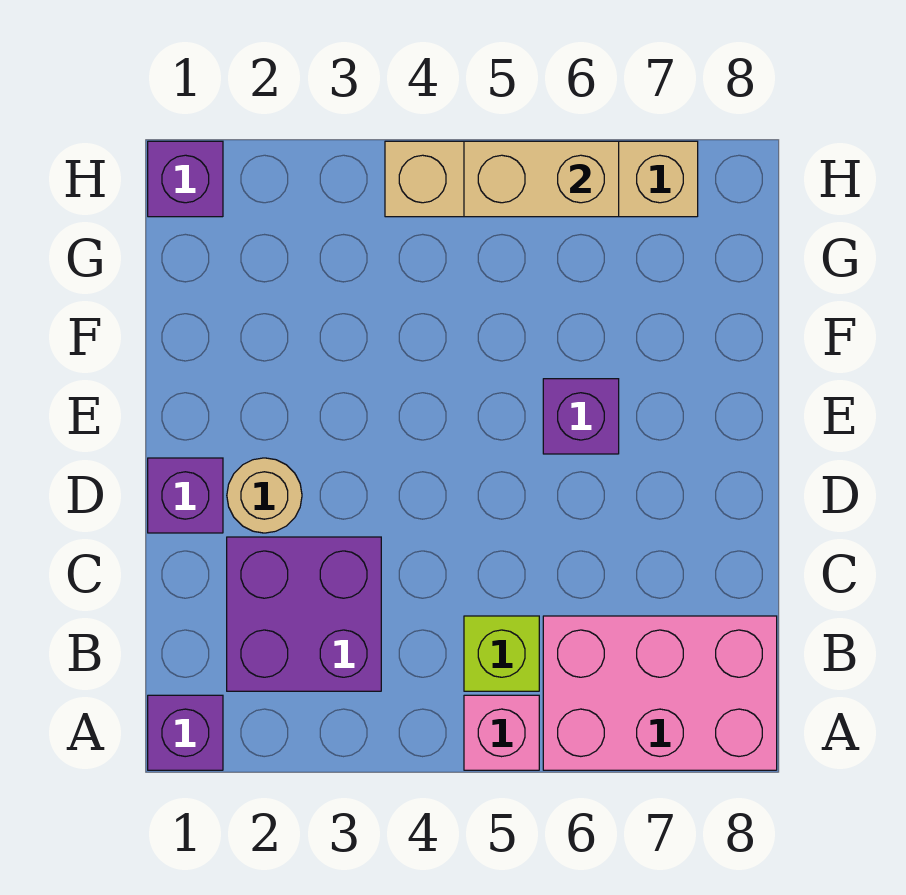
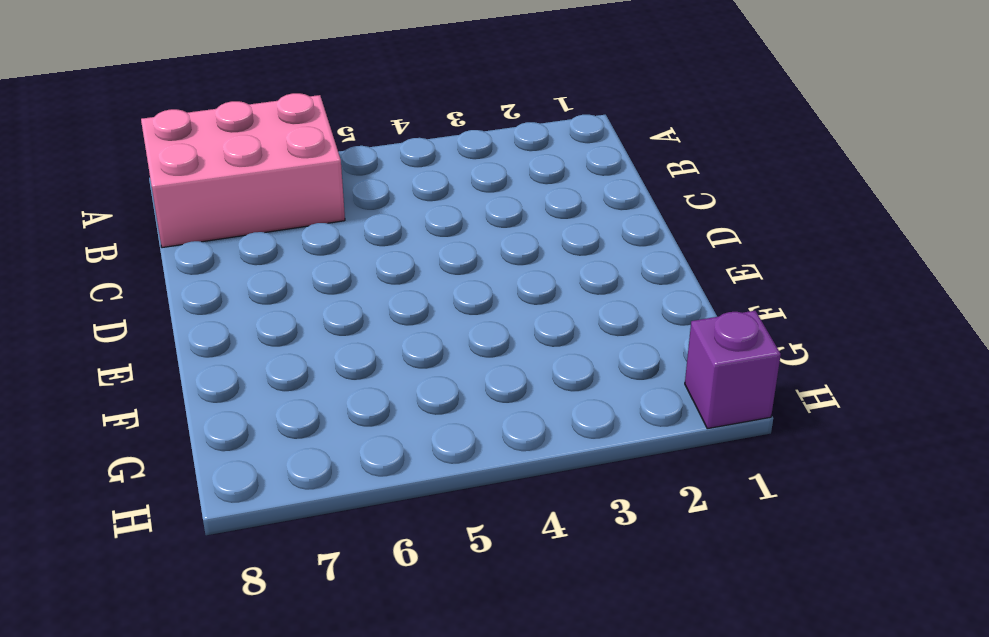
none -> purple brick A1 level 1
none -> pink brick A5 level 1

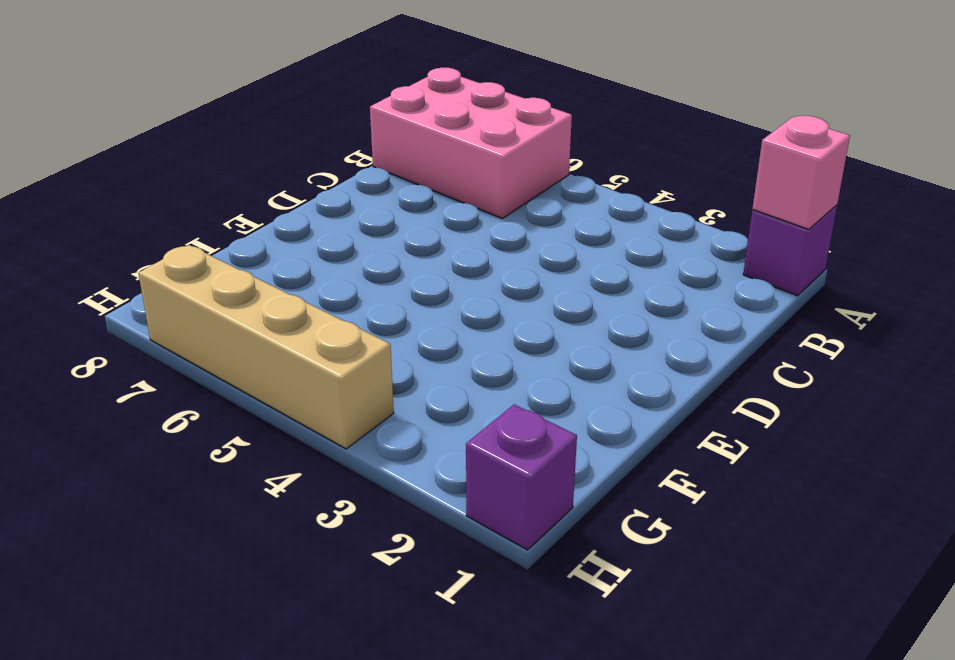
pink brick A1 level 2 -> pink brick A5 level 1
none -> purple brick B2:C3 level 1
none -> lime brick B5 level 1

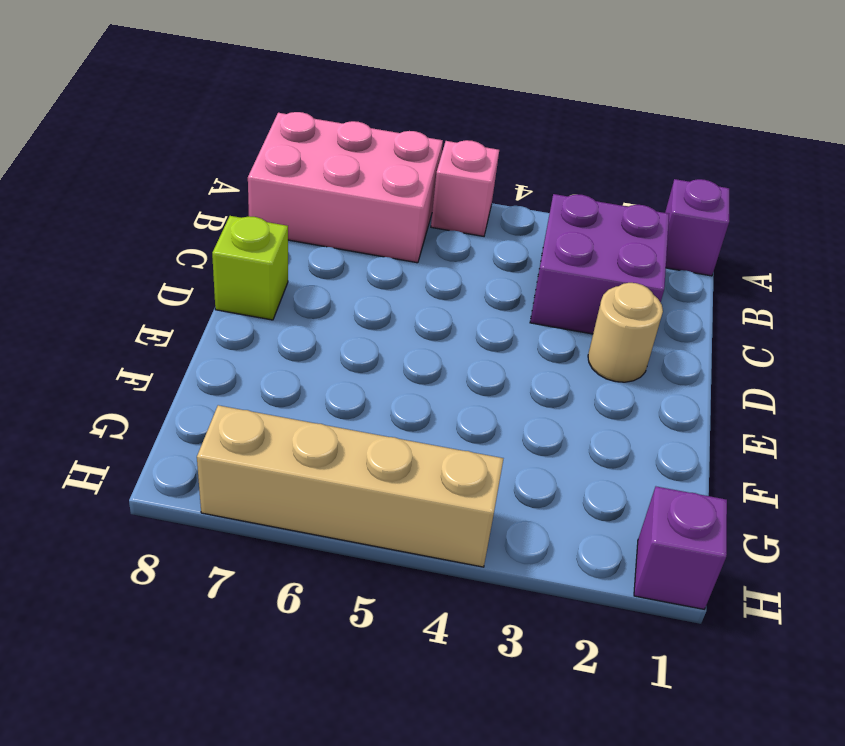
lime brick D8 level 1 -> lime brick B5 level 1
none -> purple brick D1 level 1
none -> purple brick E6 level 1

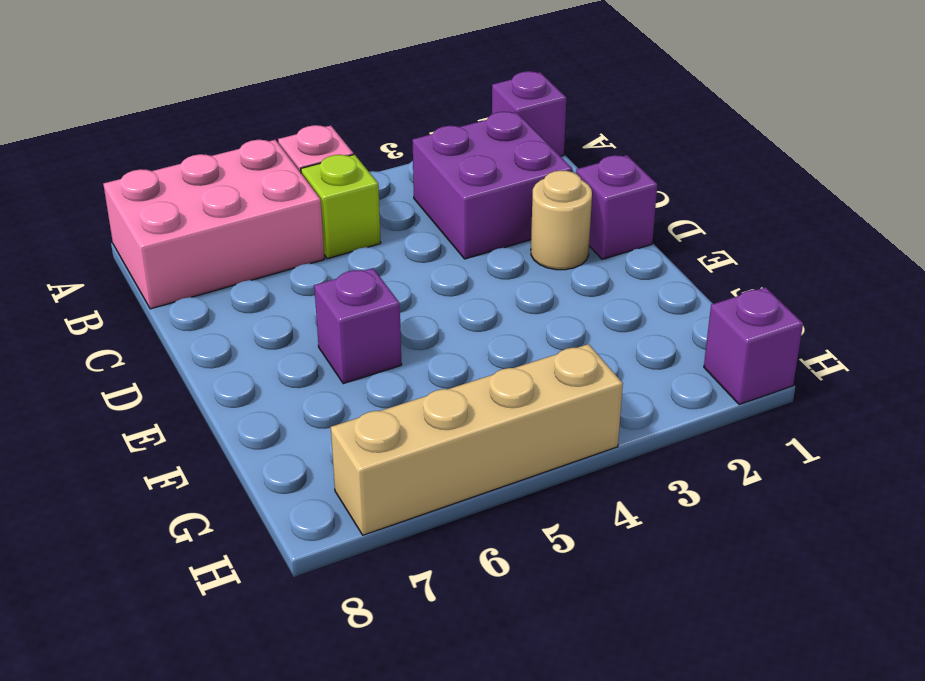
none -> tan brick H5:H6 level 2

